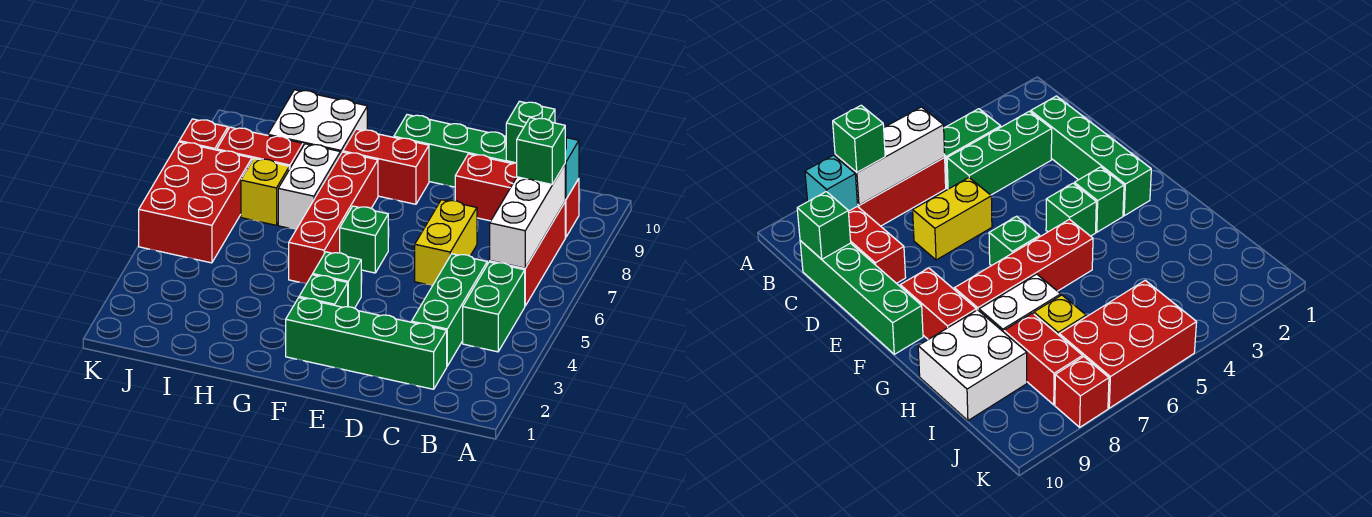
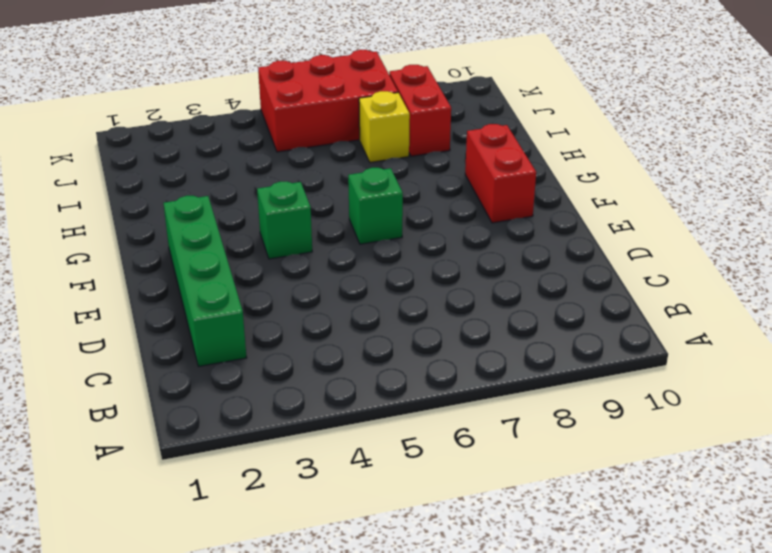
none -> green brick B4:B5 level 1
none -> red brick B6:B8 level 1
none -> red brick B9:D9 level 1

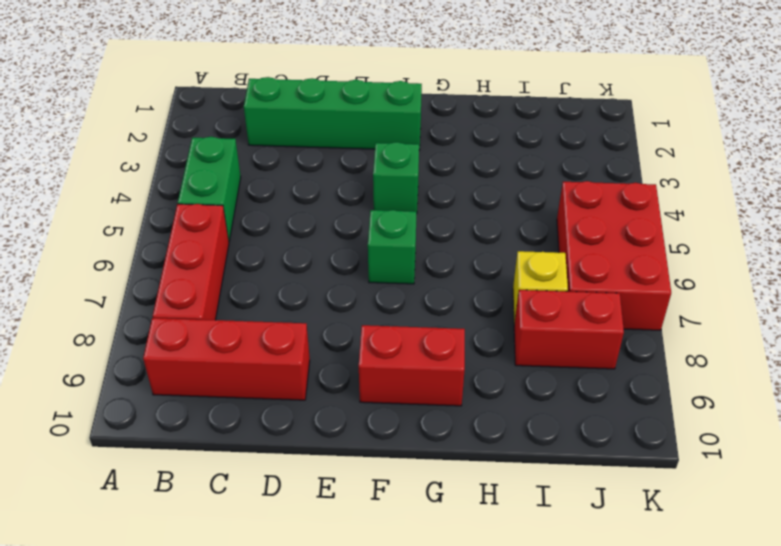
none -> green brick C3:C5 level 1
none -> green brick C10:F10 level 1
none -> yellow brick D6:D7 level 1

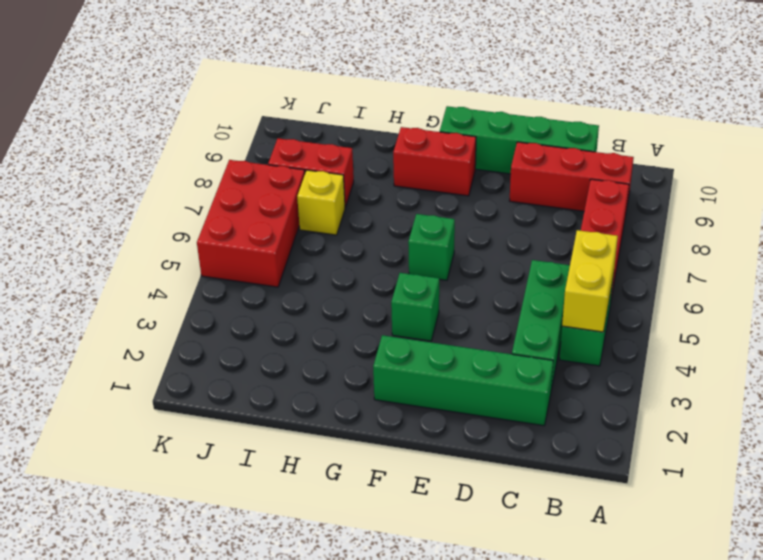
yellow brick B4:B5 level 2 -> yellow brick D6:D7 level 1
none -> green brick F3 level 1
none -> red brick G5:G8 level 1
none -> white brick H7:H8 level 1

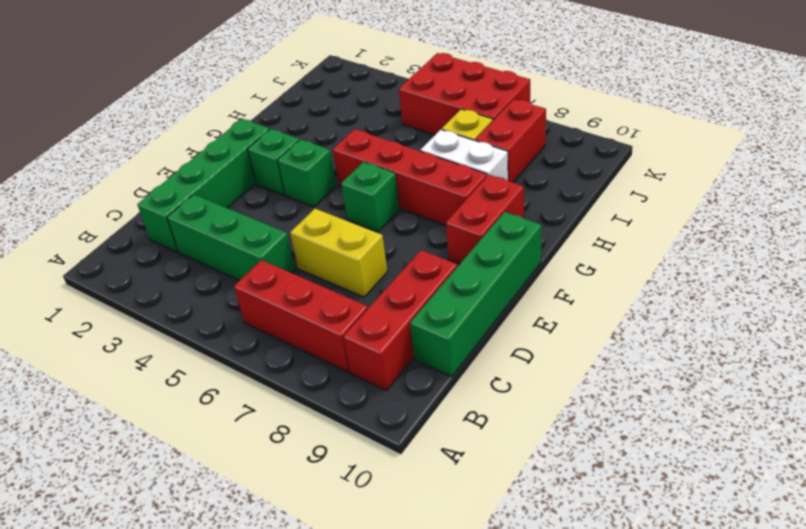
none -> green brick B4:B5 level 1
none -> white brick H9:I10 level 1
none -> red brick K8 level 1

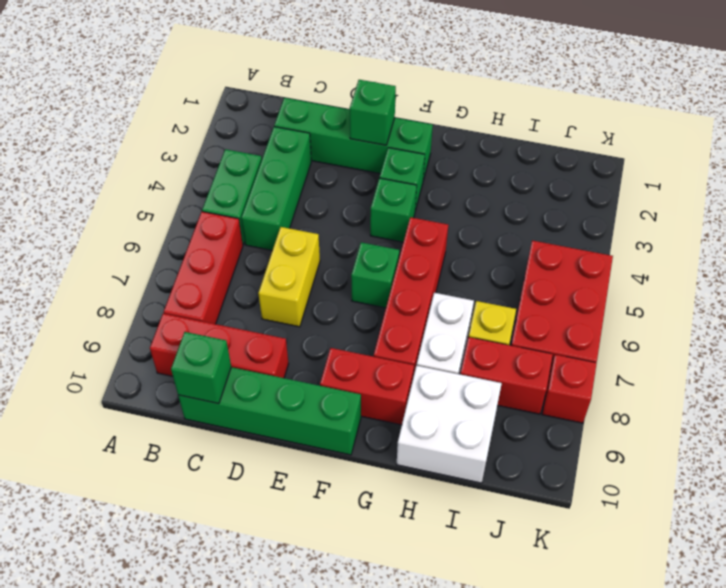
green brick E2 level 2 -> green brick B8 level 3
none -> white brick B6:B8 level 2
none -> cyan brick B9 level 2

